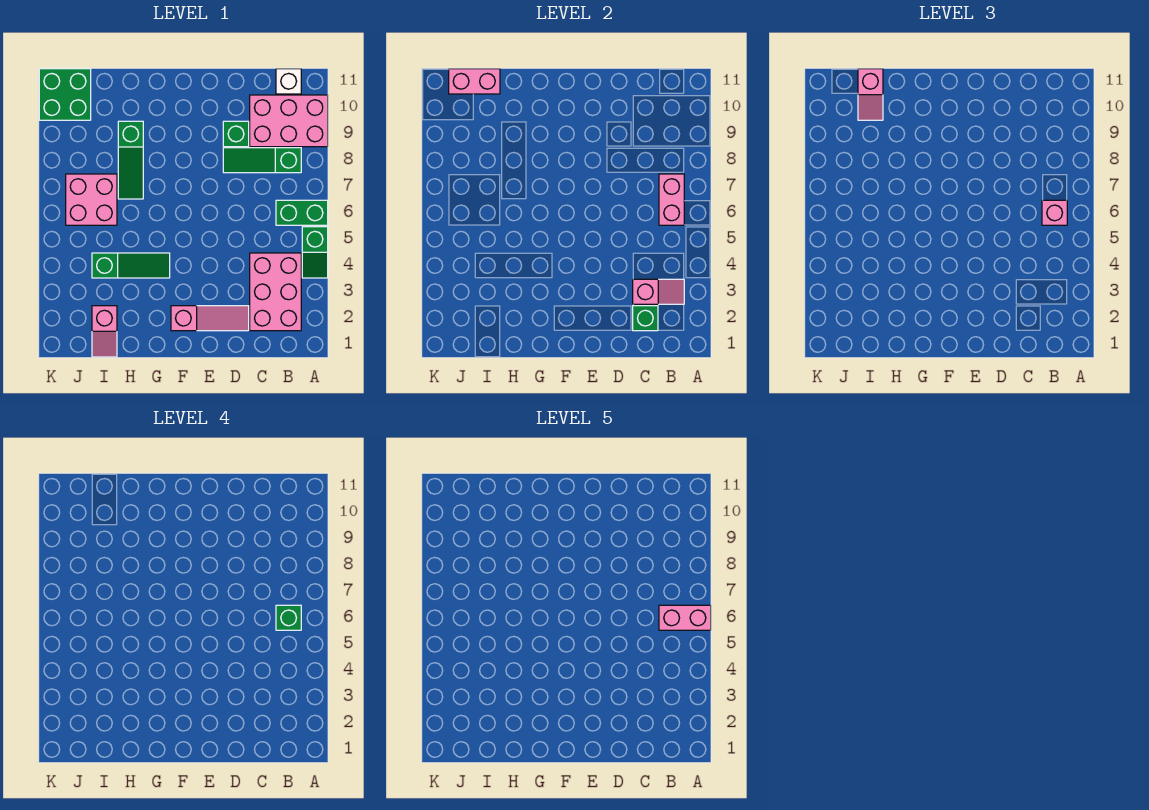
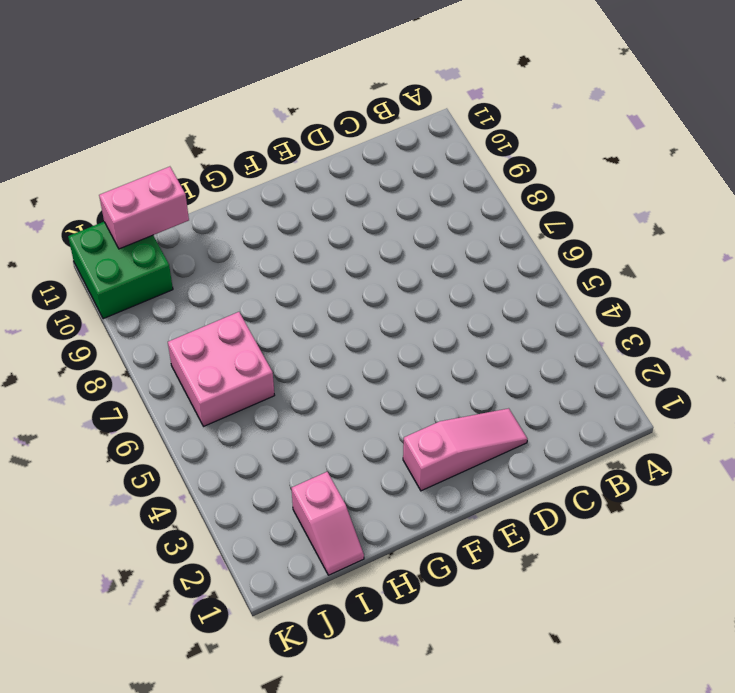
none -> green slope A4:A5 level 1 top 5
none -> green brick A6:B6 level 1
none -> pink brick A9:C10 level 1

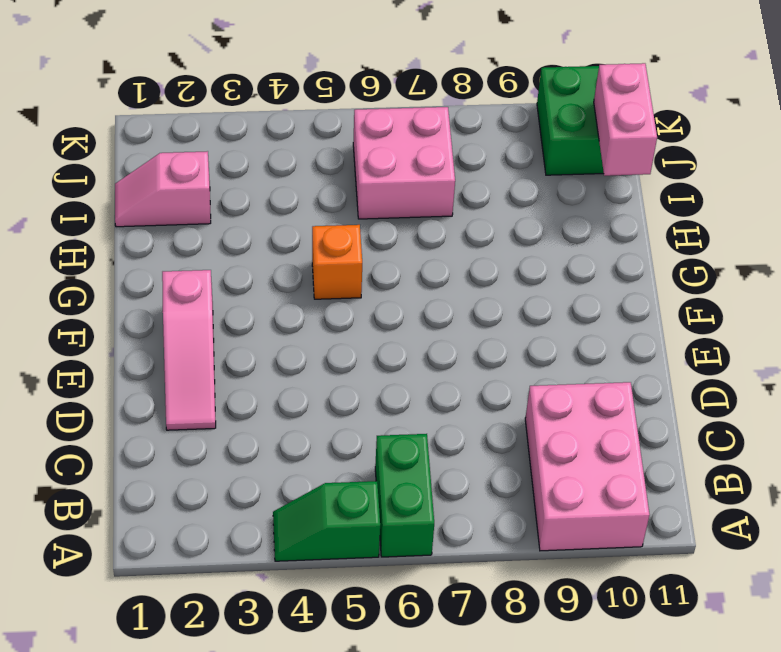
orange brick G5 level 1 -> none
none -> pink brick B2:C4 level 1
none -> green slope B8:D8 level 1 top B
none -> white brick B11 level 1

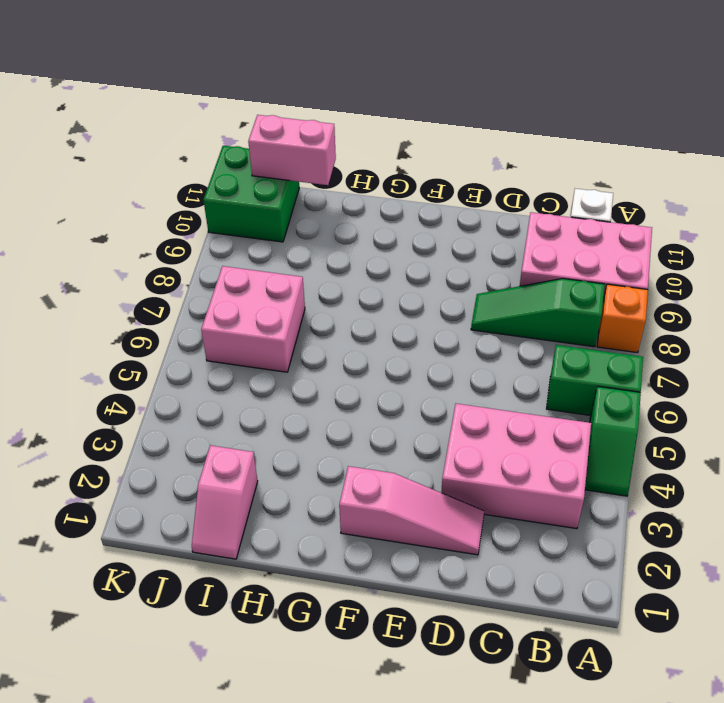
orange brick A8 level 1 -> none
pink brick B3:D4 level 1 -> pink brick B2:C4 level 1
none -> green brick D9 level 1
none -> green slope G4:I4 level 1 top I
none -> green slope H7:H9 level 1 top 9

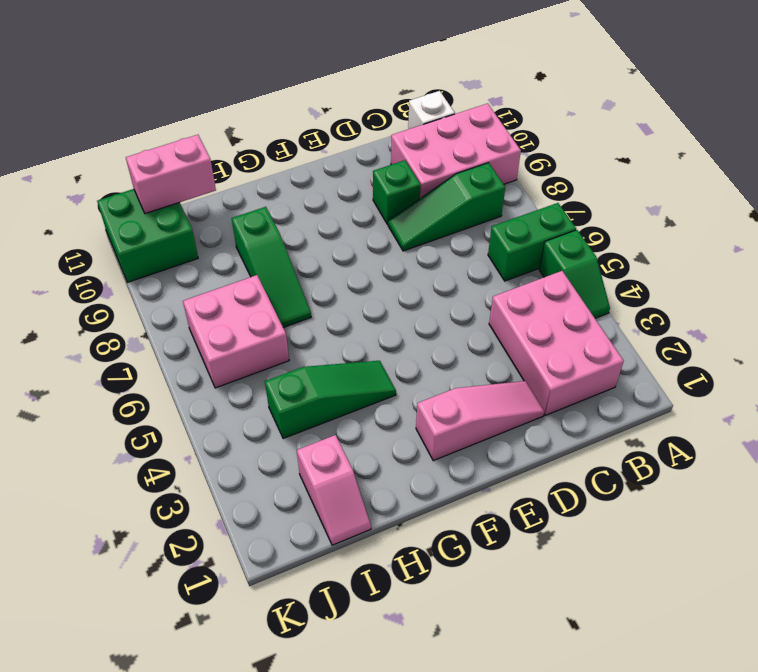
none -> pink slope B3:C3 level 2 top C
none -> pink brick B6:B7 level 2
none -> green brick C2 level 2

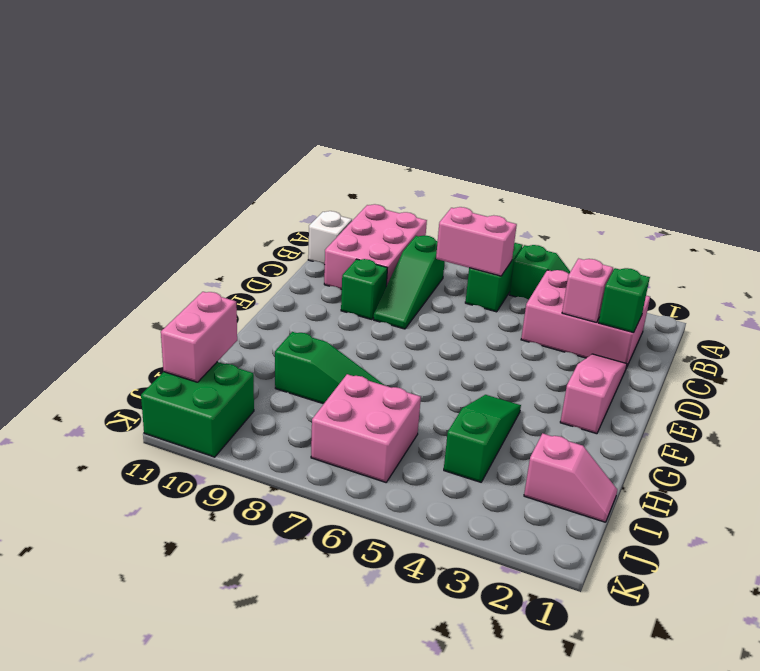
none -> pink brick B6 level 3
none -> pink slope I10:I11 level 3 top 11
none -> green brick B6 level 4

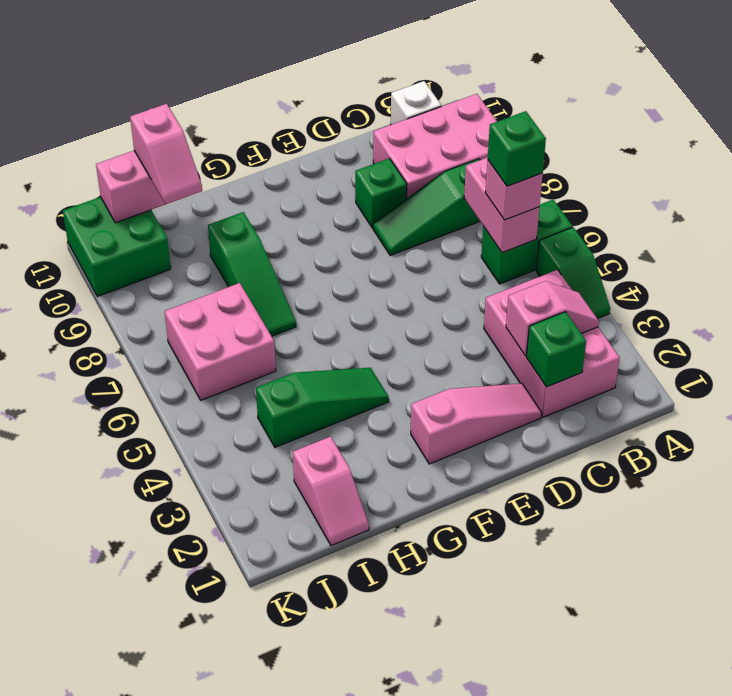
none -> pink brick A6:B6 level 5

